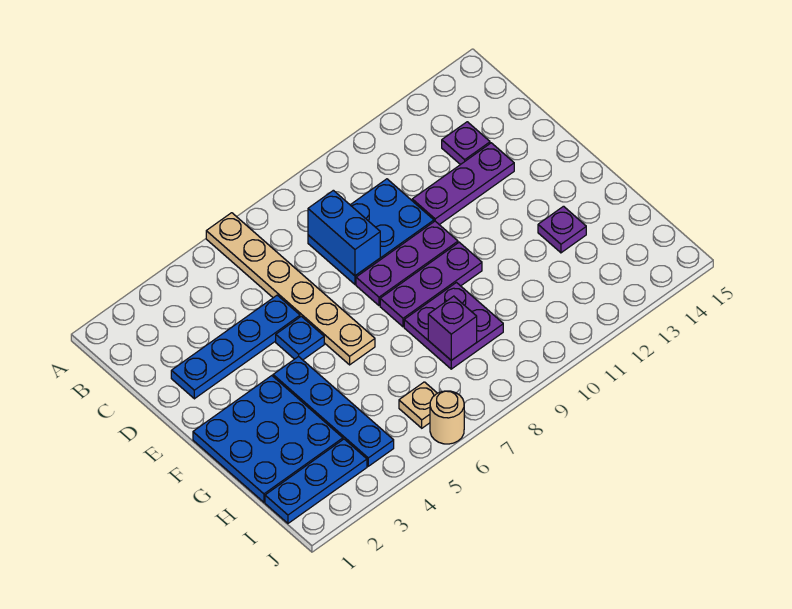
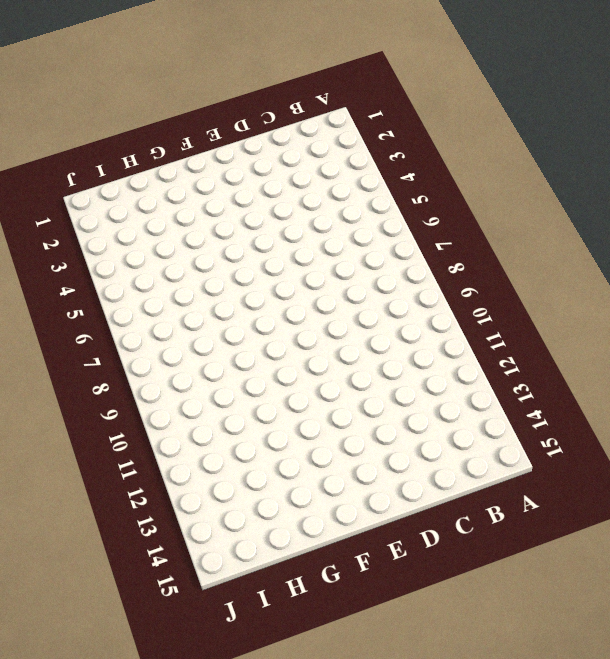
none -> tan plate A6:F6 level 1
none -> blue plate C8:D10 level 1
none -> purple plate C13 level 1

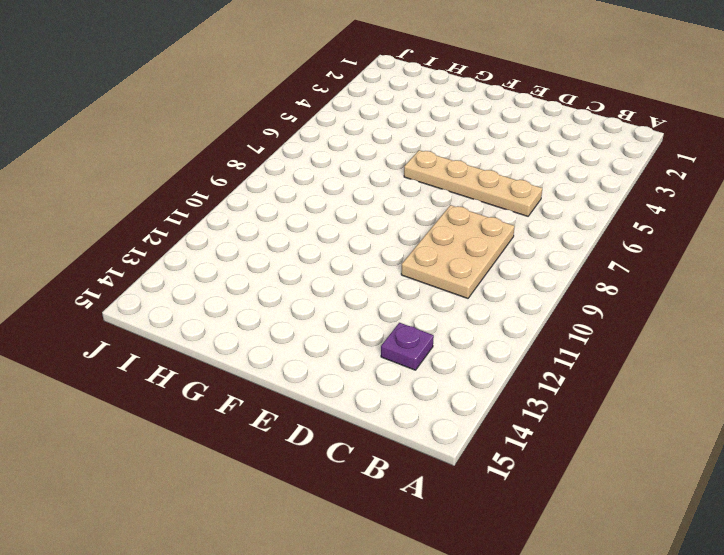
tan plate C6:F6 level 1 -> tan plate A6:F6 level 1
tan plate C8:D10 level 1 -> blue plate C8:D10 level 1
none -> blue plate D2:D5 level 1
none -> purple plate D11:D13 level 1
none -> blue plate E5 level 1

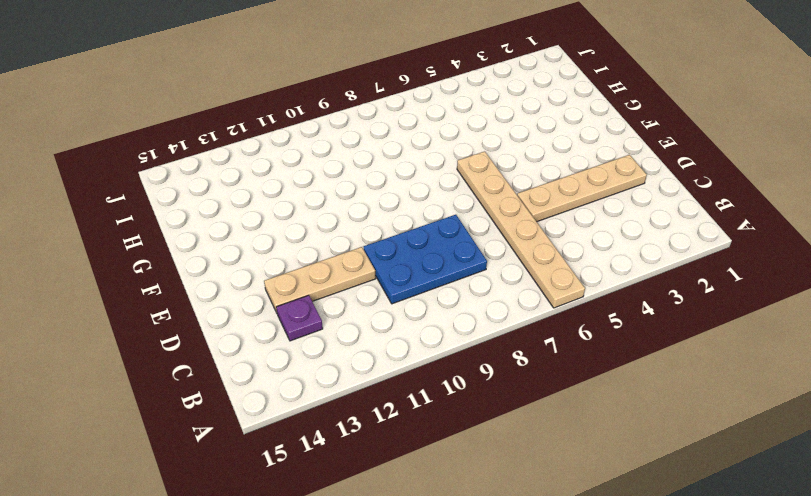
tan plate D2:D5 level 1 -> blue plate D2:D5 level 1
tan plate D11:D13 level 1 -> purple plate D11:D13 level 1
none -> blue plate E5 level 1
none -> purple plate E8:E10 level 1
none -> blue plate F1:H3 level 1

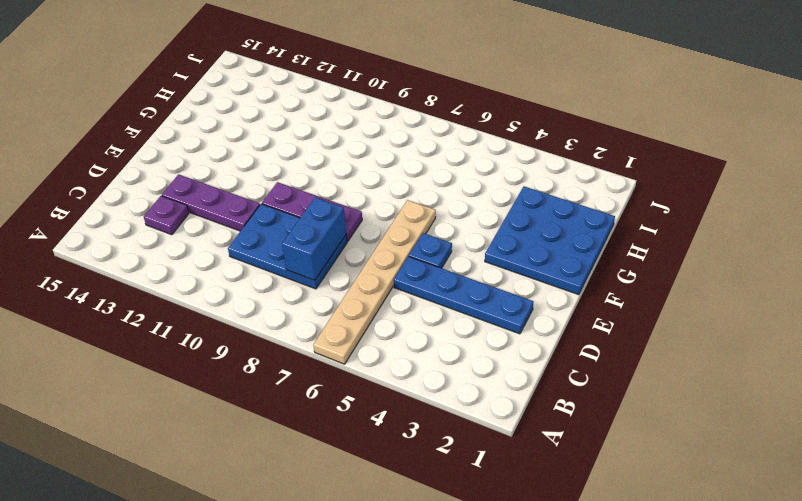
none -> blue plate F4:I4 level 1
none -> purple plate F8:F10 level 1
none -> purple plate G8:H9 level 1

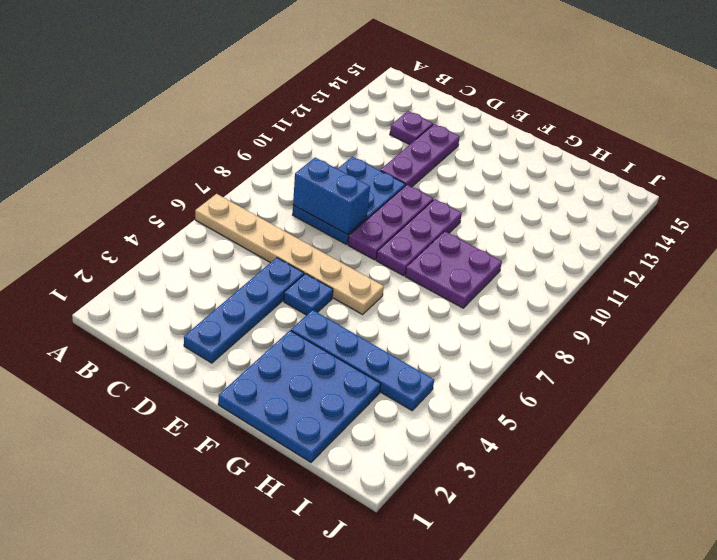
none -> purple plate G13 level 1
none -> blue plate I1:I3 level 1
none -> tan plate I6 level 1

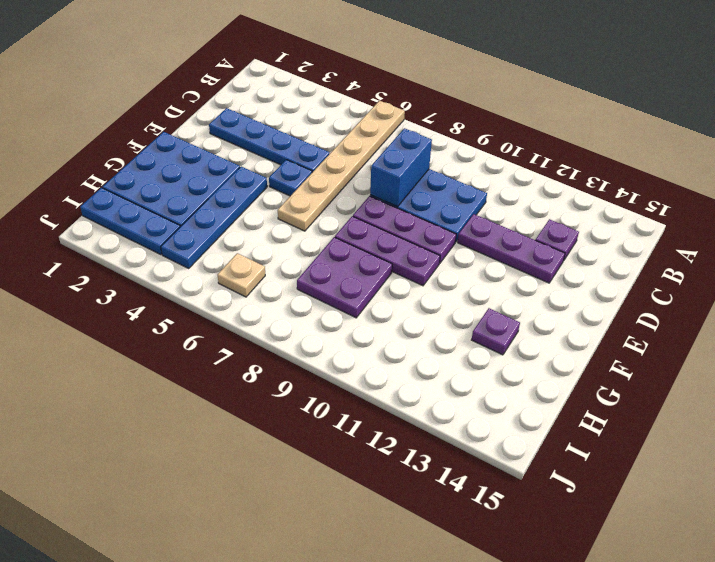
none -> tan round brick J6 level 1
none -> purple brick H8 level 2

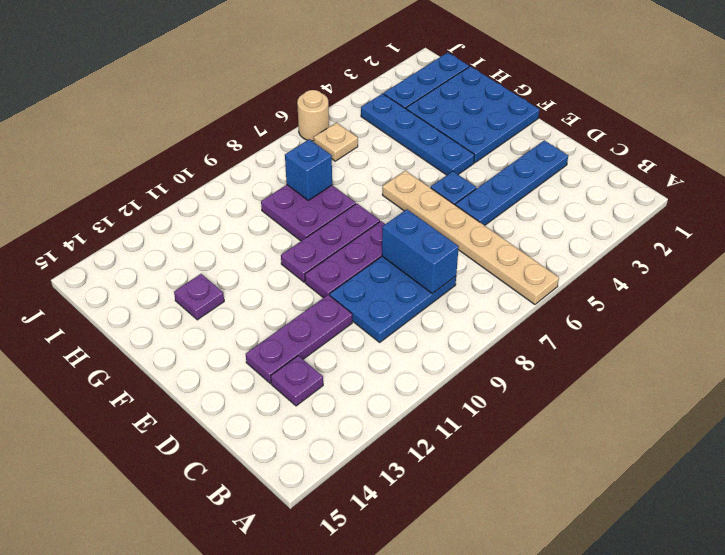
blue brick H8 level 2 -> purple brick H8 level 2

